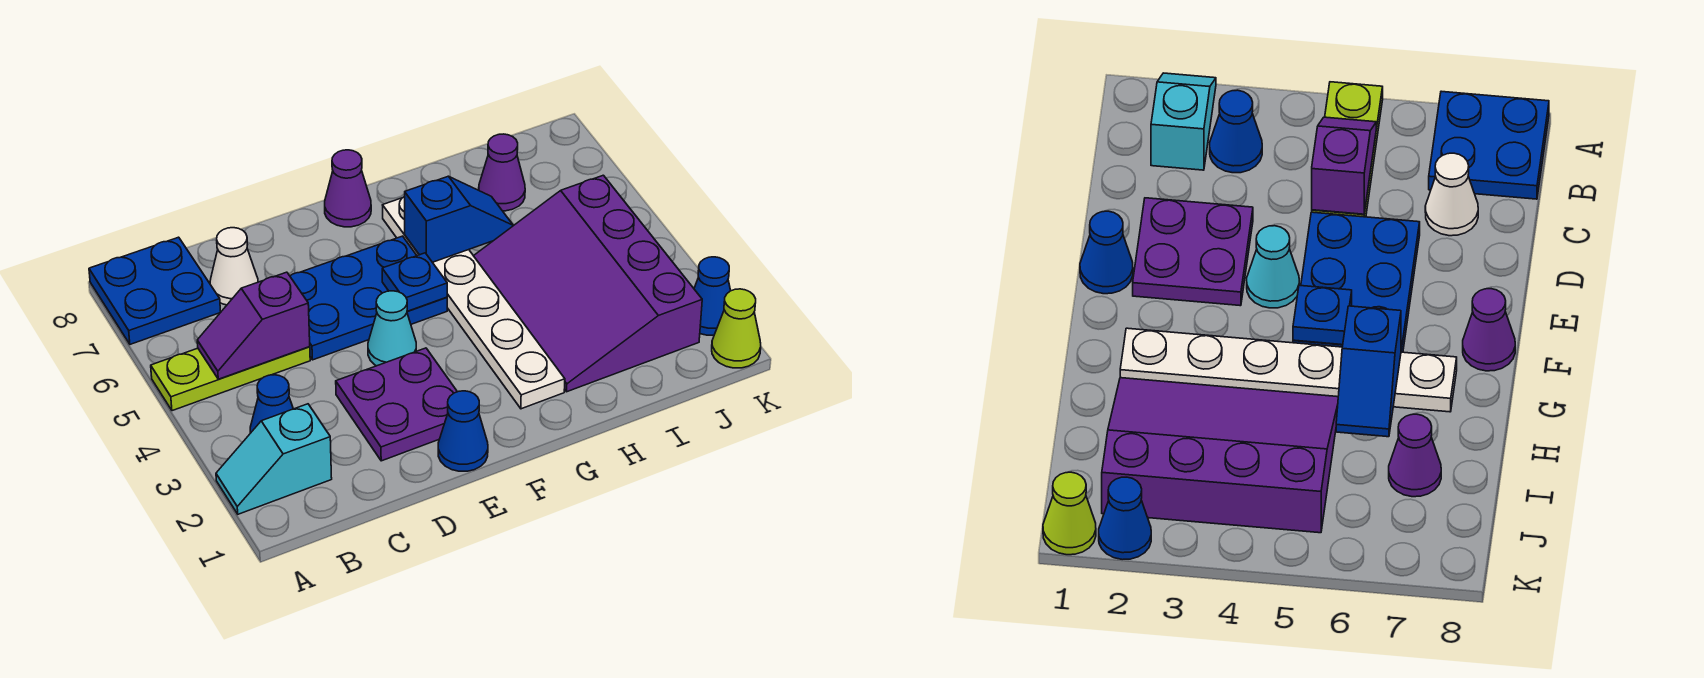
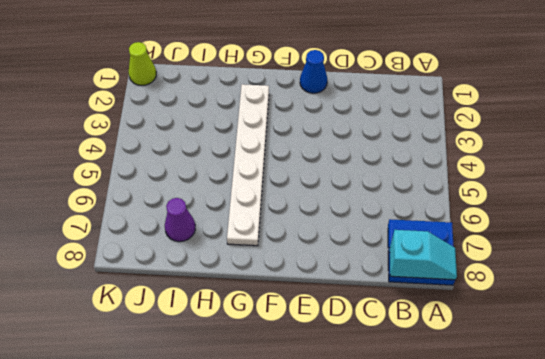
cyan slope A8:B8 level 2 top B -> cyan slope A2:B2 level 1 top B
none -> lime plate A5:C5 level 1
none -> blue cone B3 level 1
none -> white cone C7 level 1

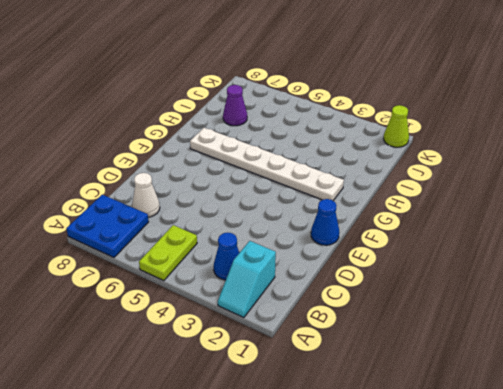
lime plate A5:B5 level 1 -> lime plate A5:C5 level 1
none -> purple plate D2:E3 level 1
none -> blue plate D5:F6 level 1
none -> cyan cone E4 level 1

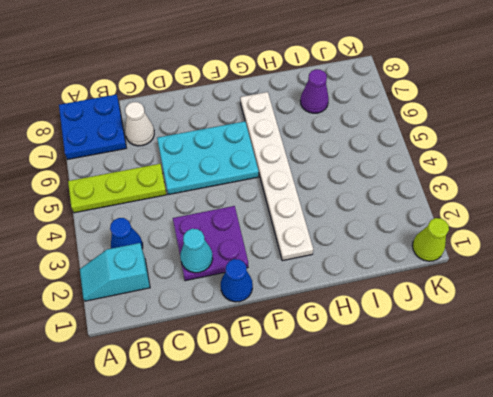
cyan cone D2 level 2 -> cyan cone E4 level 1
cyan plate D5:F6 level 1 -> blue plate D5:F6 level 1
none -> purple cone F8 level 1
none -> purple slope H2:J5 level 1 top J
none -> blue cone K2 level 1

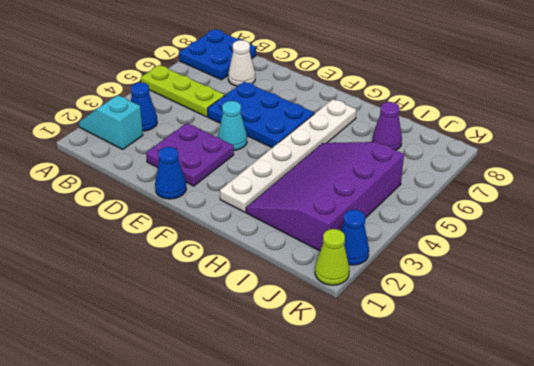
none -> purple cone F8 level 1
none -> purple slope B5:C5 level 2 top C
none -> blue plate F5 level 2

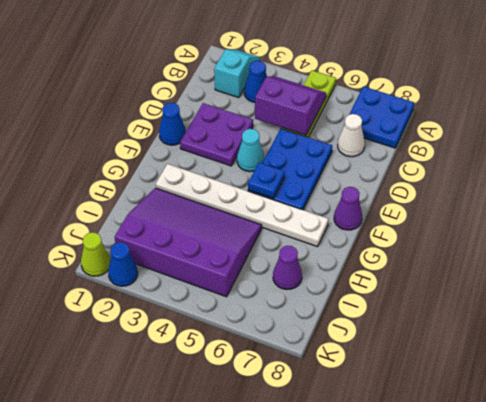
purple slope B4:C5 level 2 top C -> purple slope B5:C5 level 2 top C
none -> blue slope G6:H6 level 2 top G

